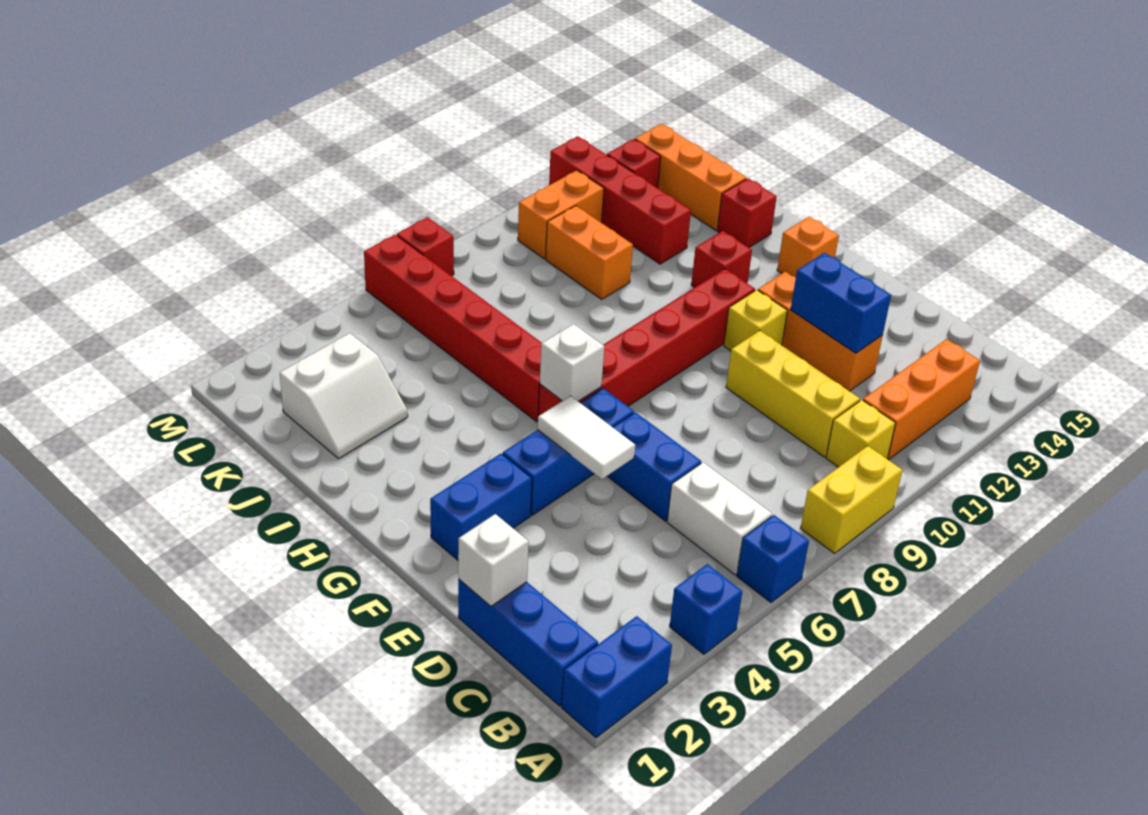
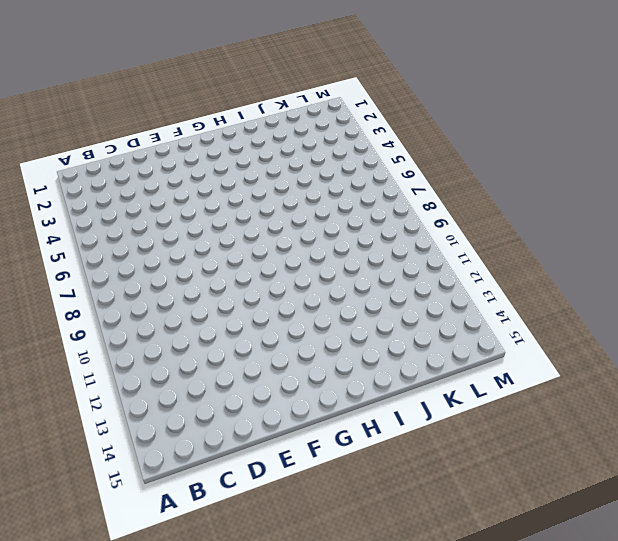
none -> blue brick A1:A2 level 1
none -> blue brick A4 level 1
none -> blue brick A6 level 1
none -> yellow brick A8:A9 level 1

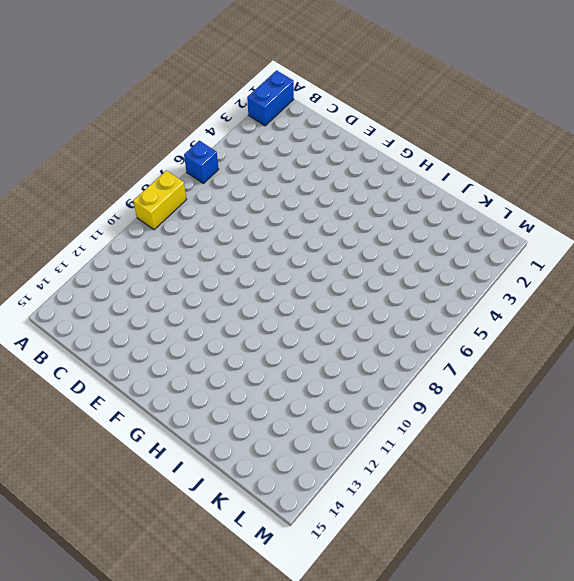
none -> blue brick A4 level 1
none -> blue brick B1:D1 level 1
none -> white brick B6:C6 level 1
none -> yellow brick B10 level 1

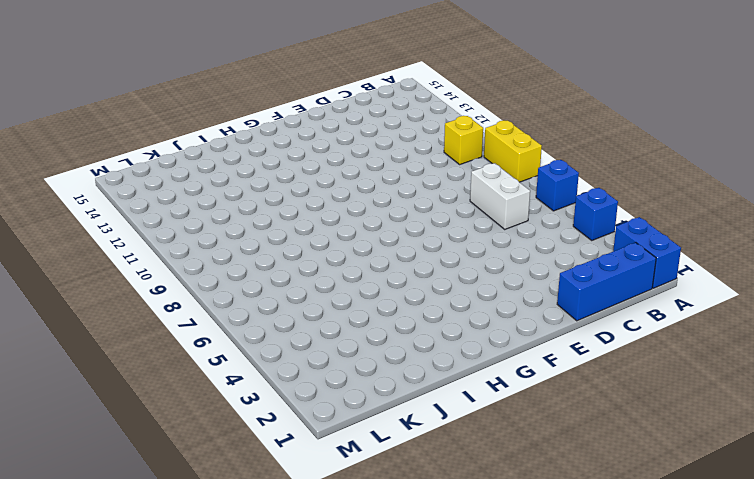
white brick C6:C7 level 1 -> white brick B6:C6 level 1
none -> orange brick B11:B13 level 1
none -> yellow brick C10:E10 level 1
none -> blue brick D6:E6 level 1
none -> orange brick D12:F12 level 1

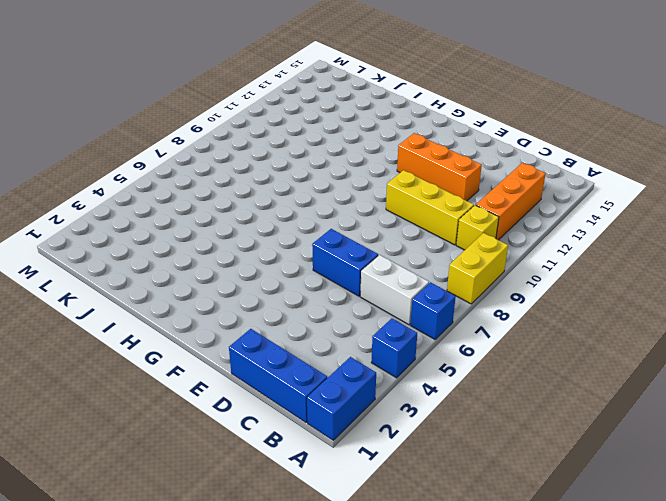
none -> blue brick F2:F3 level 1
none -> blue brick F4:F6 level 1
none -> yellow brick F11 level 1
none -> red brick G6:G11 level 1

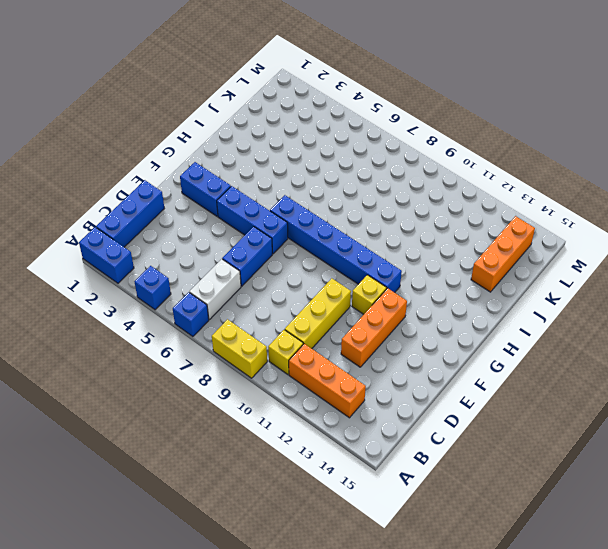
blue brick G6:G11 level 1 -> red brick G6:G11 level 1
none -> orange brick G14 level 1
none -> red brick H6:M6 level 1
none -> red brick H12 level 1
none -> red brick I14 level 1

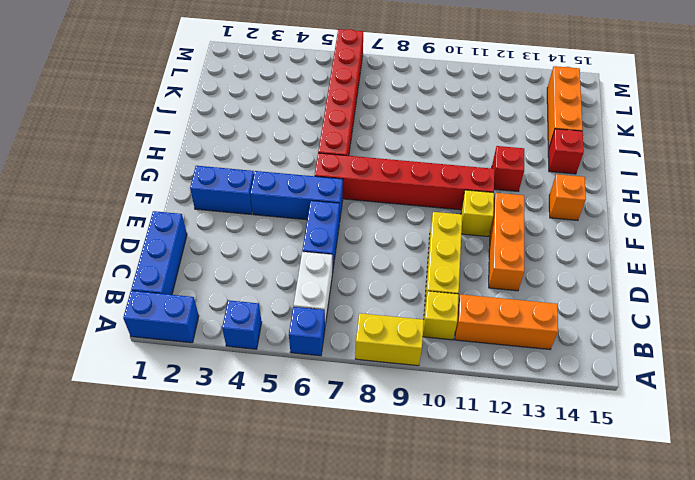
none -> white slope J2:K3 level 1 top K
none -> orange brick J10:K10 level 1
none -> red brick J12:M12 level 1
none -> orange brick L10:L11 level 1

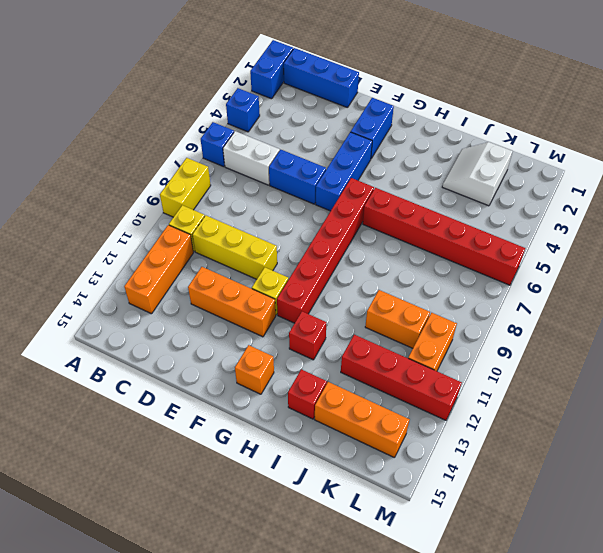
none -> red brick L13 level 1
none -> red brick M7 level 1
none -> white brick D1 level 2
none -> blue brick D12:E12 level 2

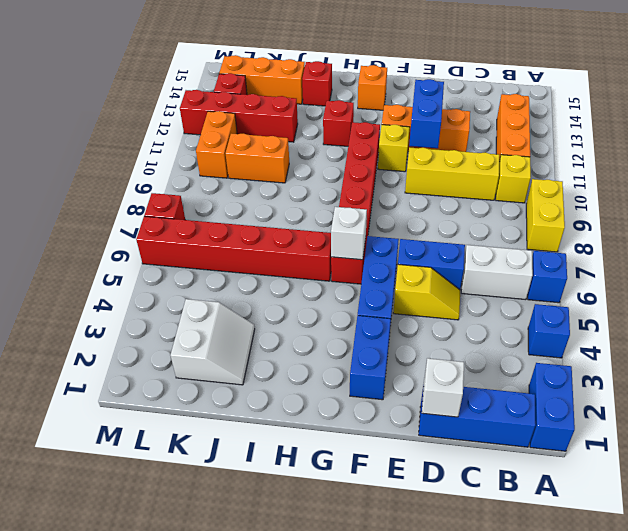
yellow slope D5:E5 level 1 top E -> none
blue brick E11:E12 level 2 -> blue brick D12:E12 level 2
none -> white tile E5:F5 level 2

